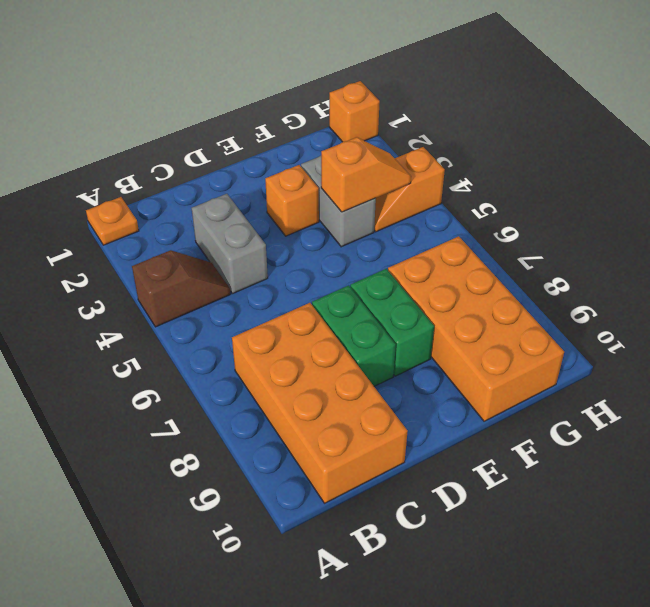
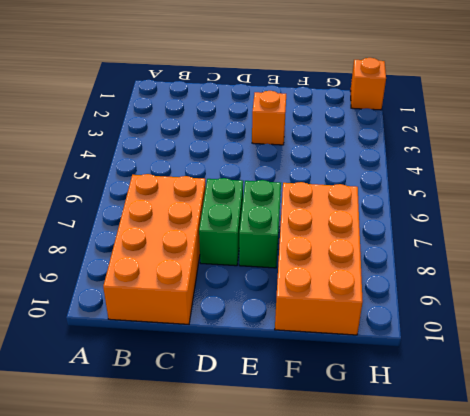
none -> orange plate A1 level 1
none -> brown slope A4:B4 level 1 top A
none -> grey brick C3:C4 level 1

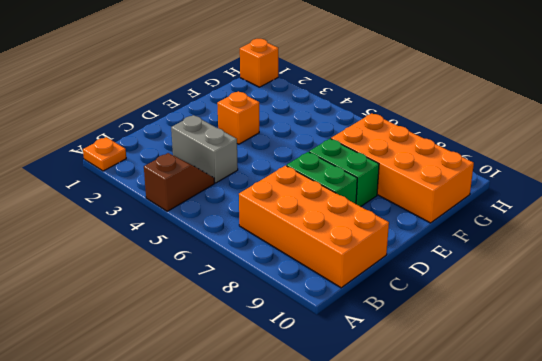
none -> grey brick F3:F4 level 1
none -> orange slope G4:H4 level 1 top H
none -> orange slope F4:G4 level 2 top F

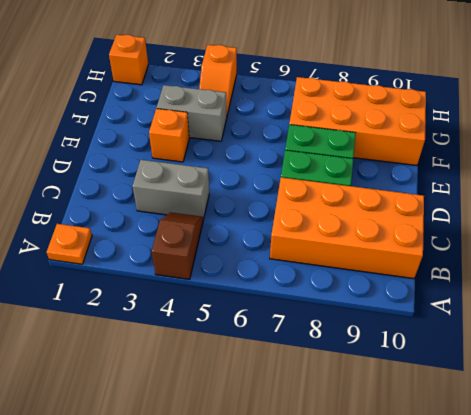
none -> orange slope F4:G4 level 2 top F

